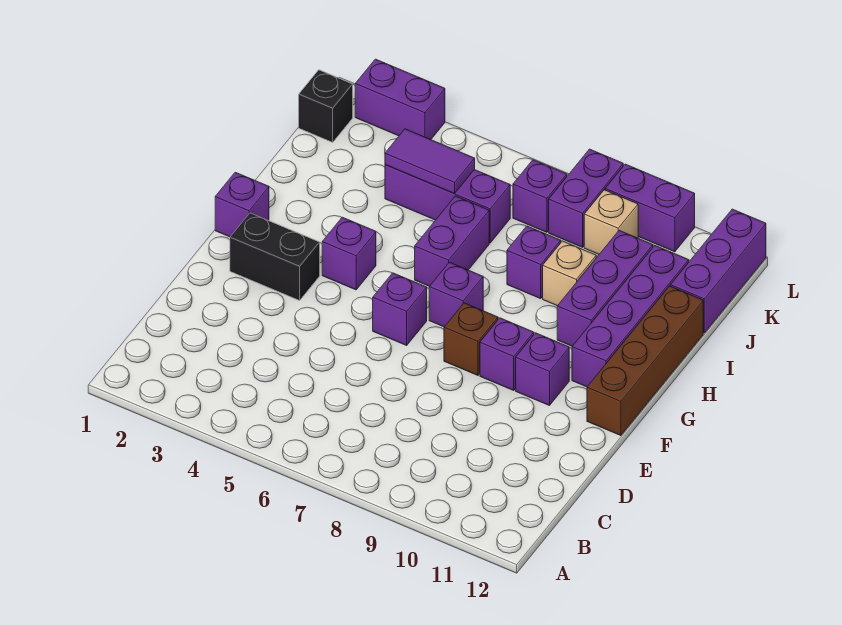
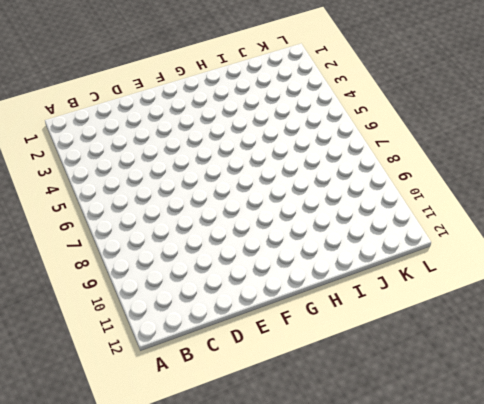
none -> black brick F2:F3 level 1
none -> purple brick F6 level 1
none -> brown brick F8 level 1

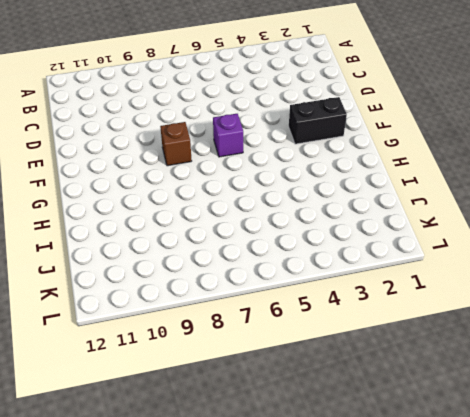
none -> purple brick F9 level 1
none -> purple brick F10 level 1
none -> brown brick F12:I12 level 1

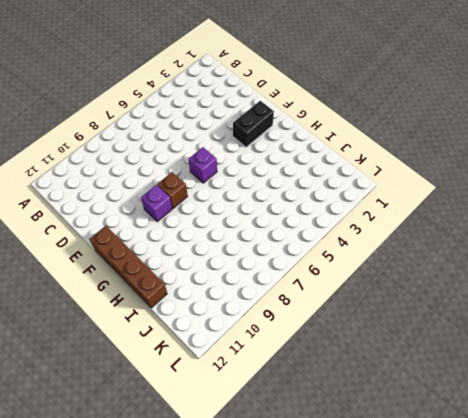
none -> purple brick F10 level 1
none -> purple brick G1 level 1
none -> purple brick G4 level 1

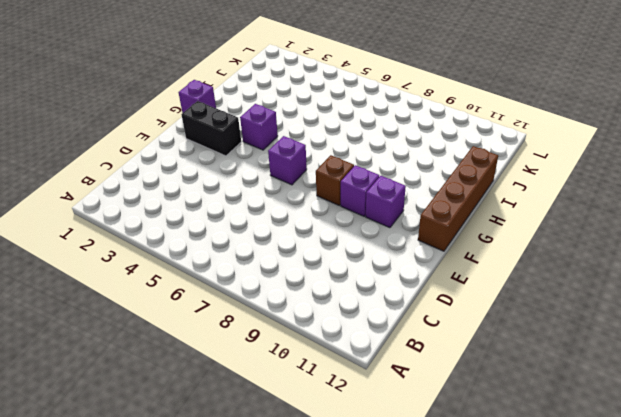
none -> purple brick G7 level 1
none -> purple brick G11:J11 level 1
none -> purple brick H6:I6 level 1

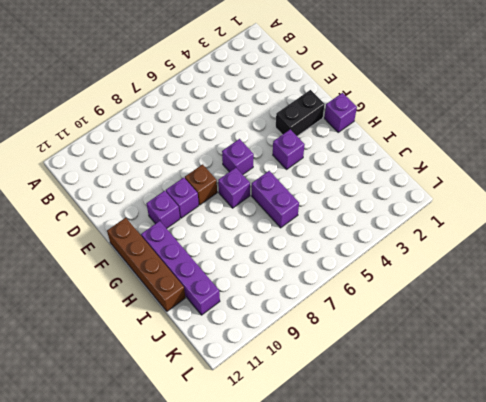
none -> purple brick H10:J10 level 1
none -> purple brick I8 level 1
none -> tan brick I9 level 1

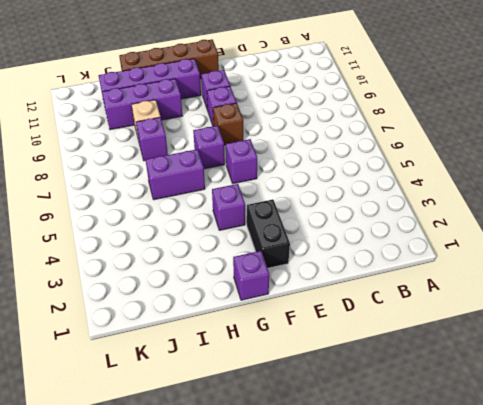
none -> purple brick J4:J6 level 1
none -> purple brick J12:L12 level 1
none -> black brick K1 level 1

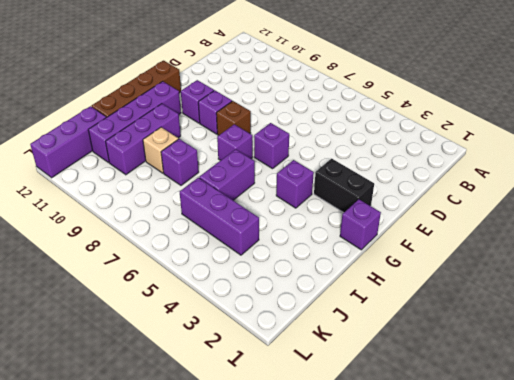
none -> black brick K1 level 1
none -> purple brick K7 level 1
none -> purple brick K8:L8 level 1

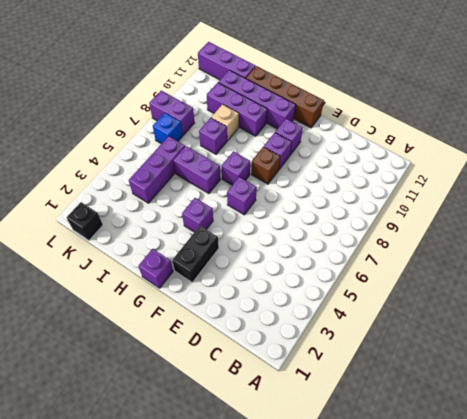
blue brick K7 level 1 -> purple brick K7 level 1
none -> tan brick K9 level 1
none -> purple brick L2:L3 level 1
none -> purple brick L9:L10 level 1

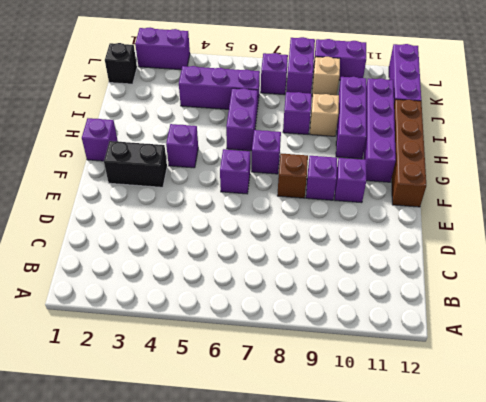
none -> purple tile J4:J5 level 2

